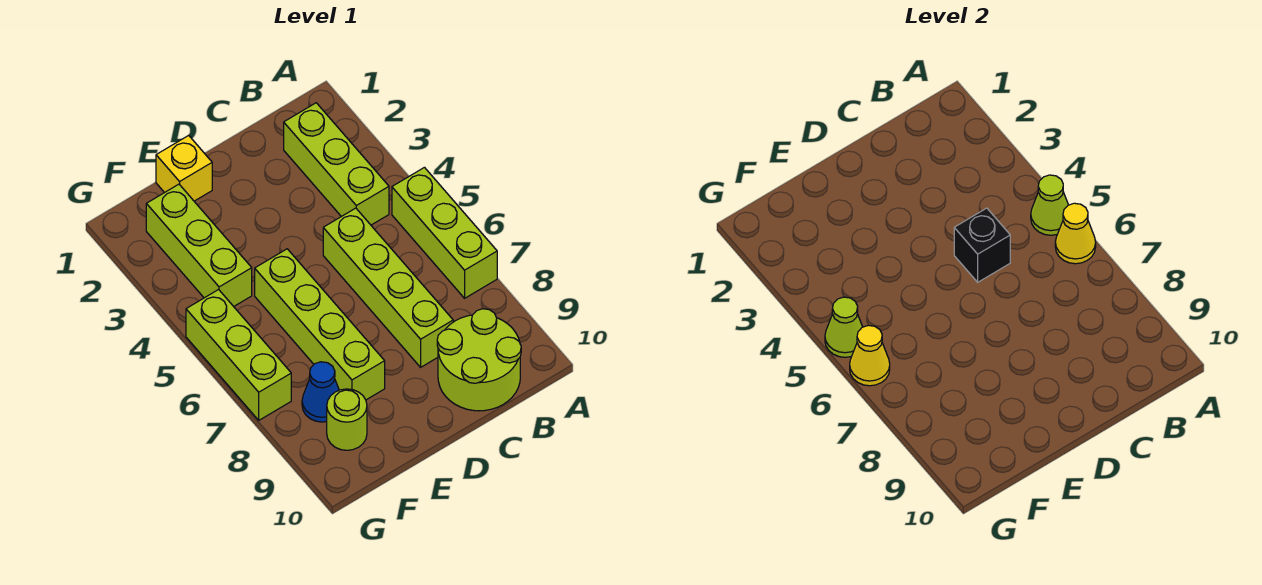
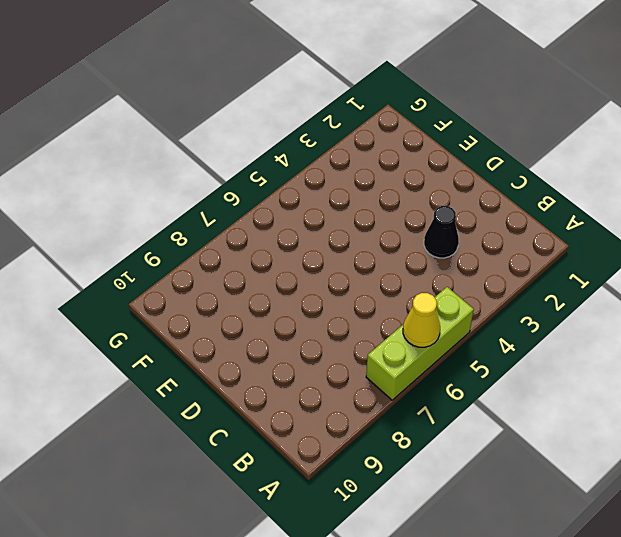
black cone C3 level 1 -> none
none -> lime brick B2:B4 level 1
none -> lime round brick B9:C10 level 1
none -> lime brick C5:C8 level 1

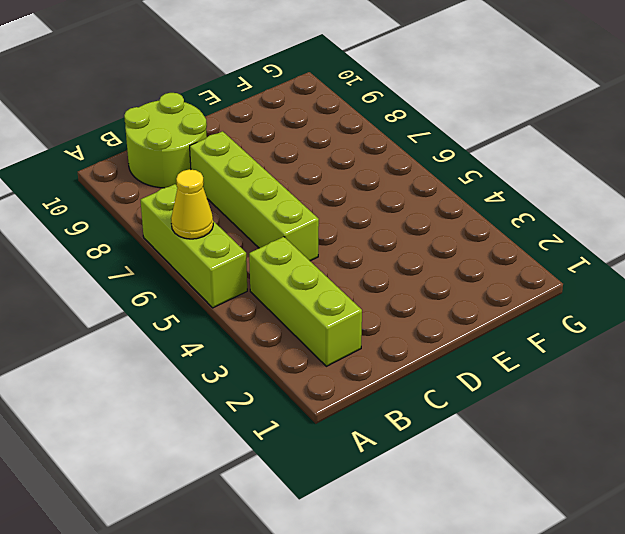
none -> yellow brick E1 level 1
none -> lime brick E5:E8 level 1
none -> lime brick F2:F4 level 1

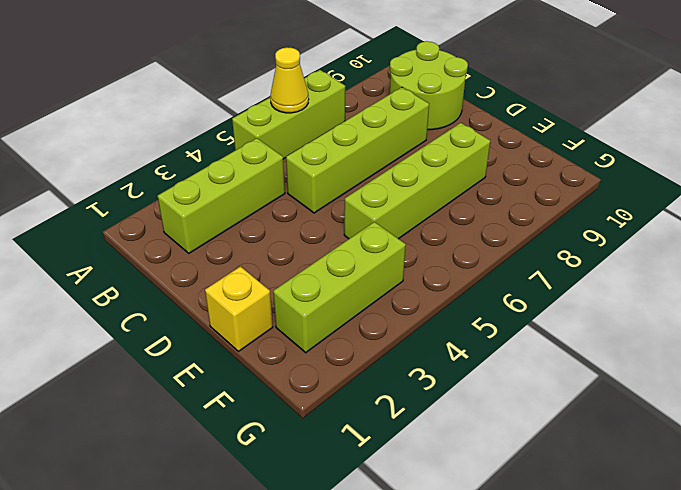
none -> blue cone F8 level 1
none -> lime round brick F9 level 1
none -> lime brick G5:G7 level 1

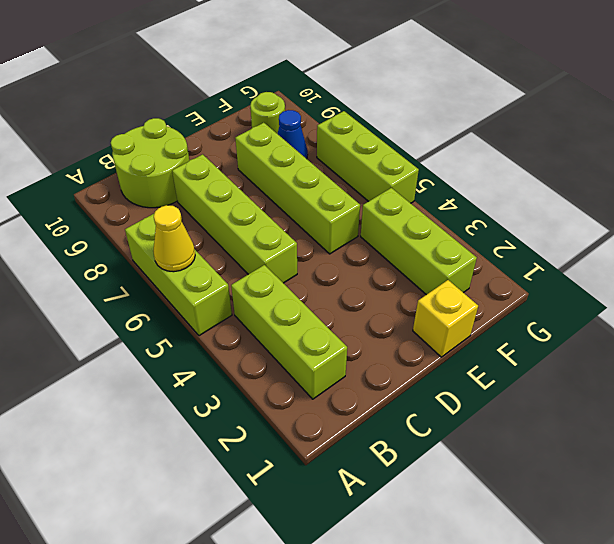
none -> lime cone A5 level 2
none -> black brick C5 level 2
none -> lime cone G5 level 2

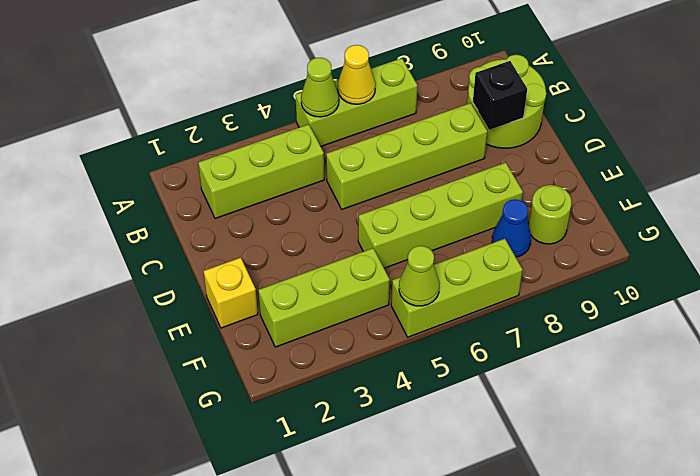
black brick C9 level 2 -> black brick C5 level 2
none -> yellow cone G6 level 2

